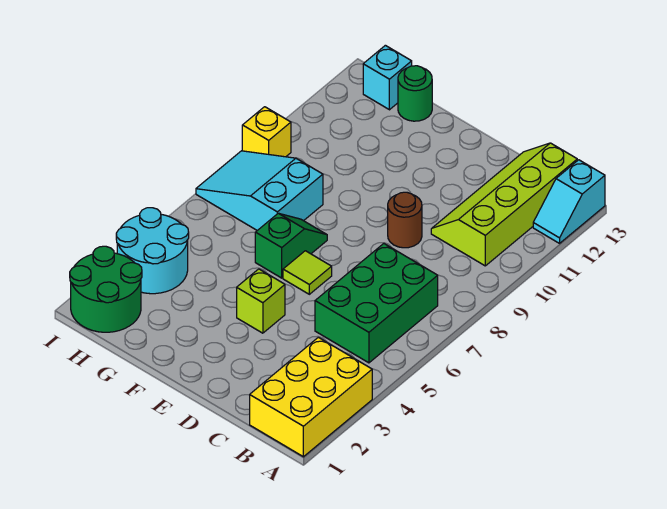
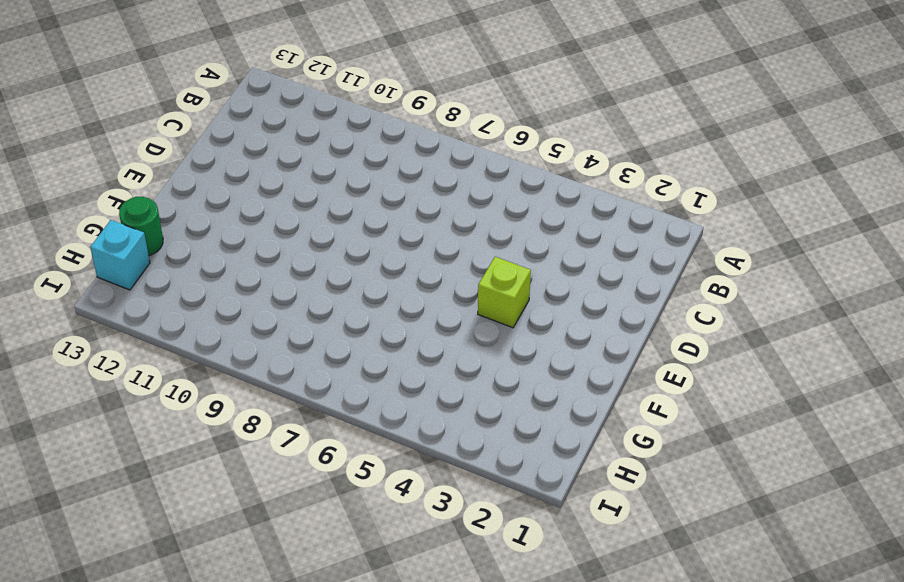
none -> yellow brick A1:B3 level 1
none -> cyan slope A12:A13 level 1 top 13
none -> green brick B5:C7 level 1

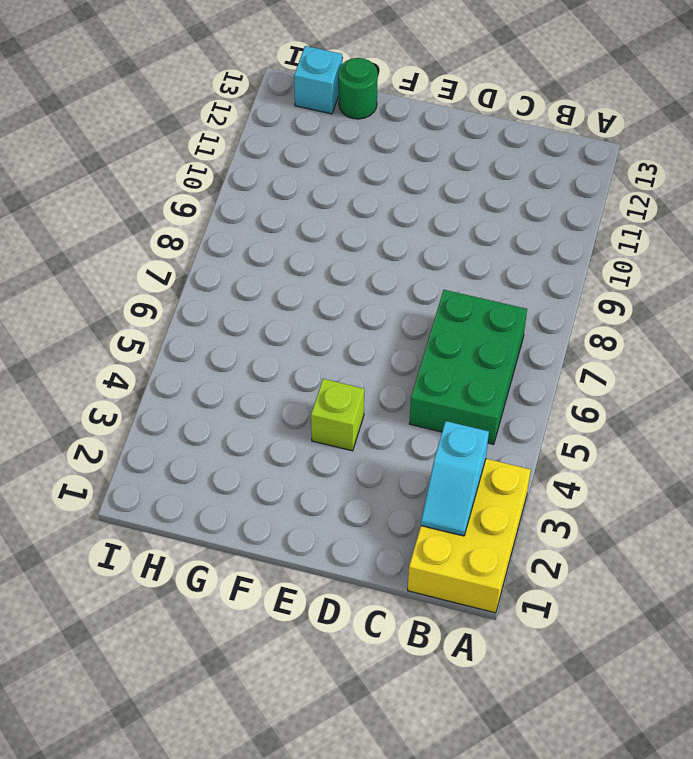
cyan slope B2:B3 level 2 top 3 -> cyan slope A12:A13 level 1 top 13
none -> lime slope B10:C13 level 1 top B
none -> brown round brick D9 level 1
none -> lime tile E6 level 1

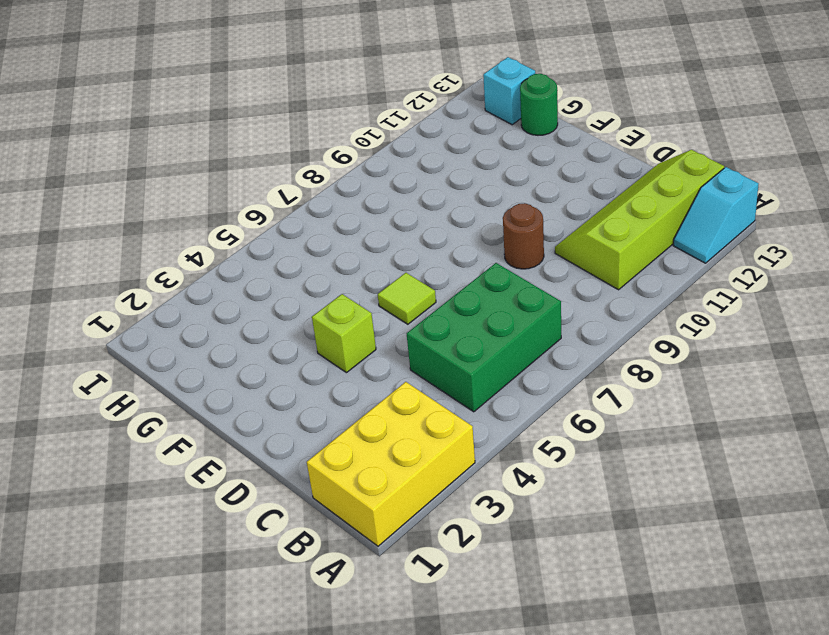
none -> green slope F6:F7 level 1 top 6
none -> cyan slope G7:I8 level 1 top G
none -> green round brick H1:I2 level 1

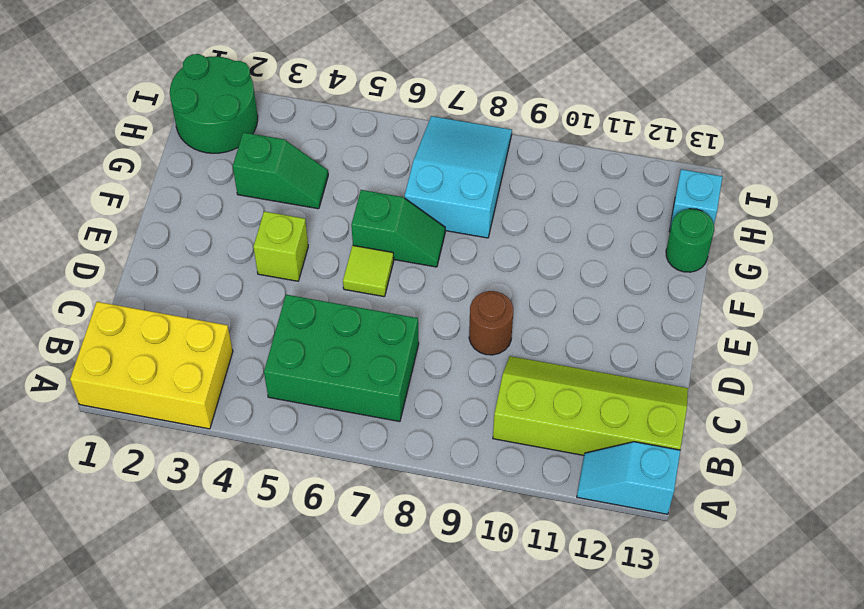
green slope G3:G4 level 1 top 3 -> none
none -> cyan round brick H3:I4 level 1
none -> yellow brick I9 level 1

